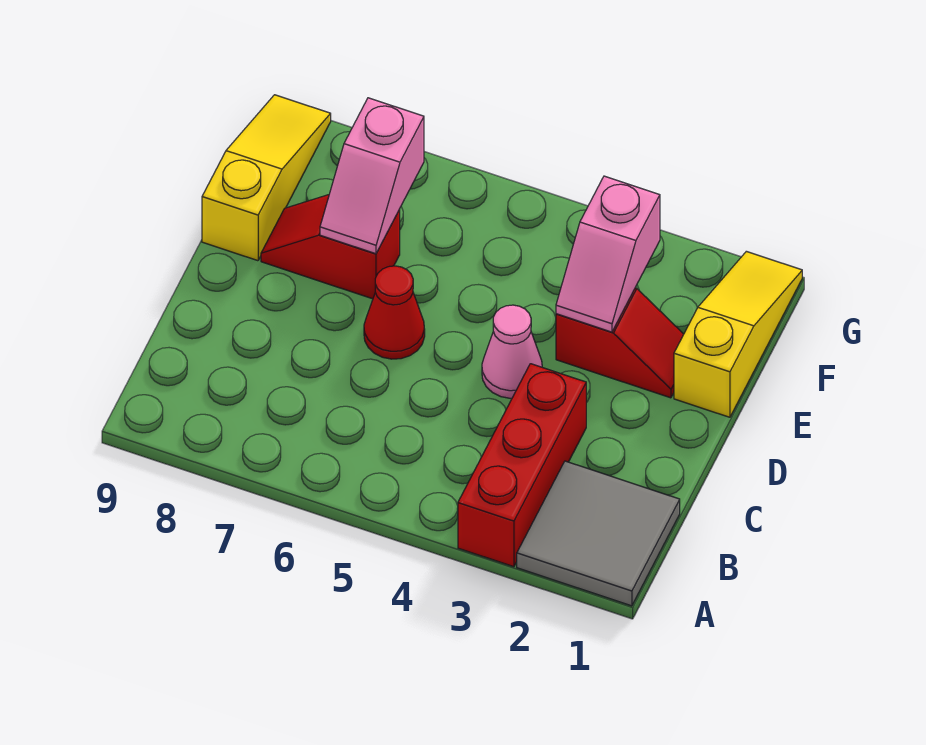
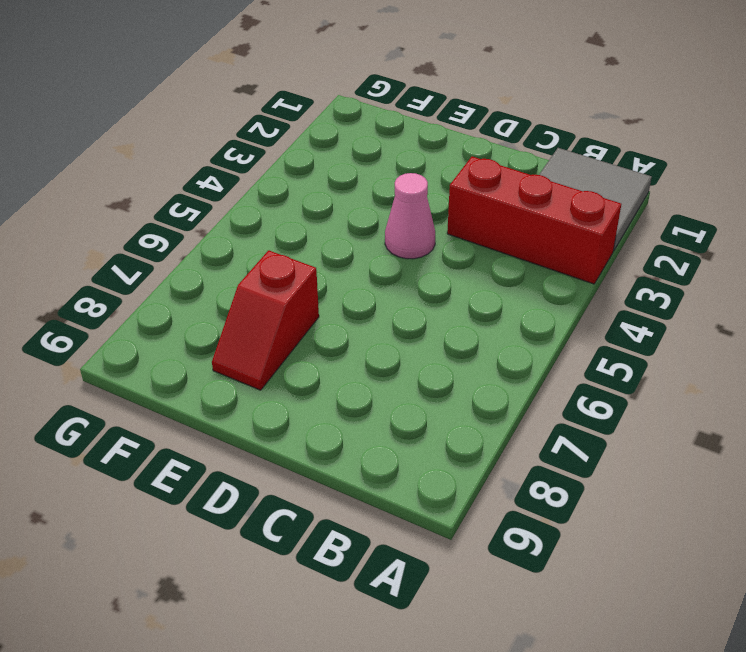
none -> red cone D6 level 1
none -> yellow slope E1:G1 level 1 top E

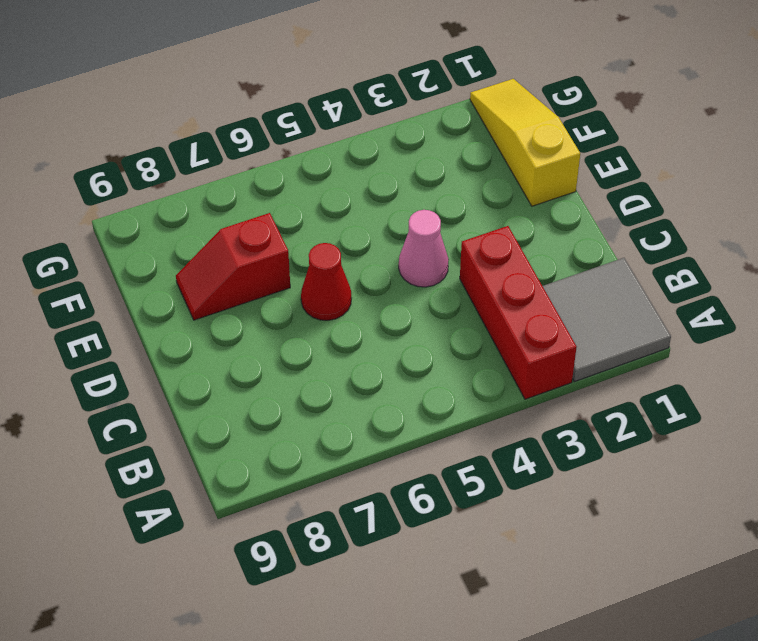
none -> red slope E2:E3 level 1 top 3
none -> yellow slope E9:G9 level 1 top E

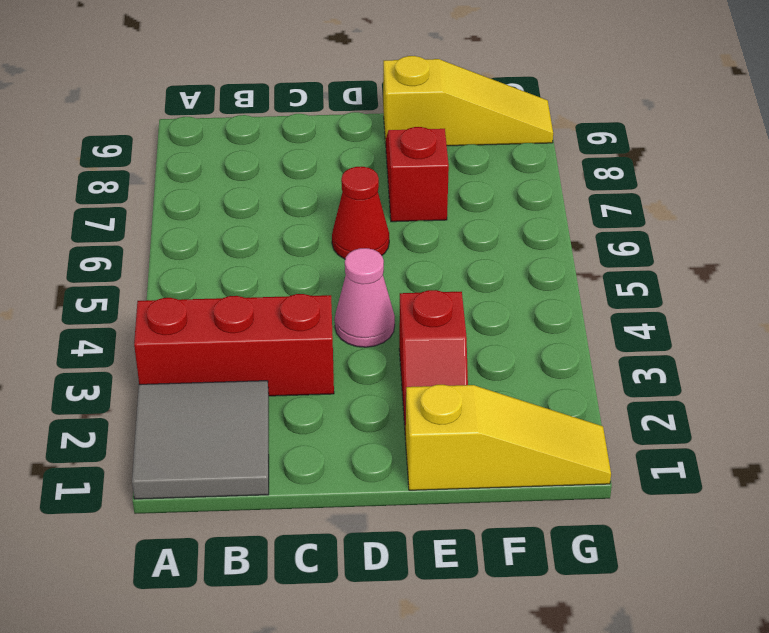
none -> pink slope E3:F3 level 2 top F
none -> pink slope E7:F7 level 2 top F

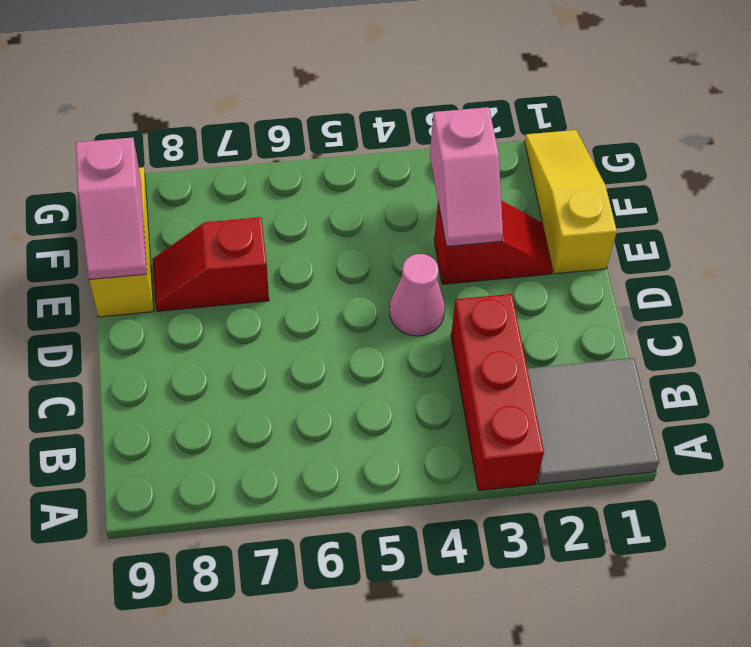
pink slope E9:F9 level 2 top F -> pink slope E7:F7 level 2 top F
none -> red cone D6 level 1

